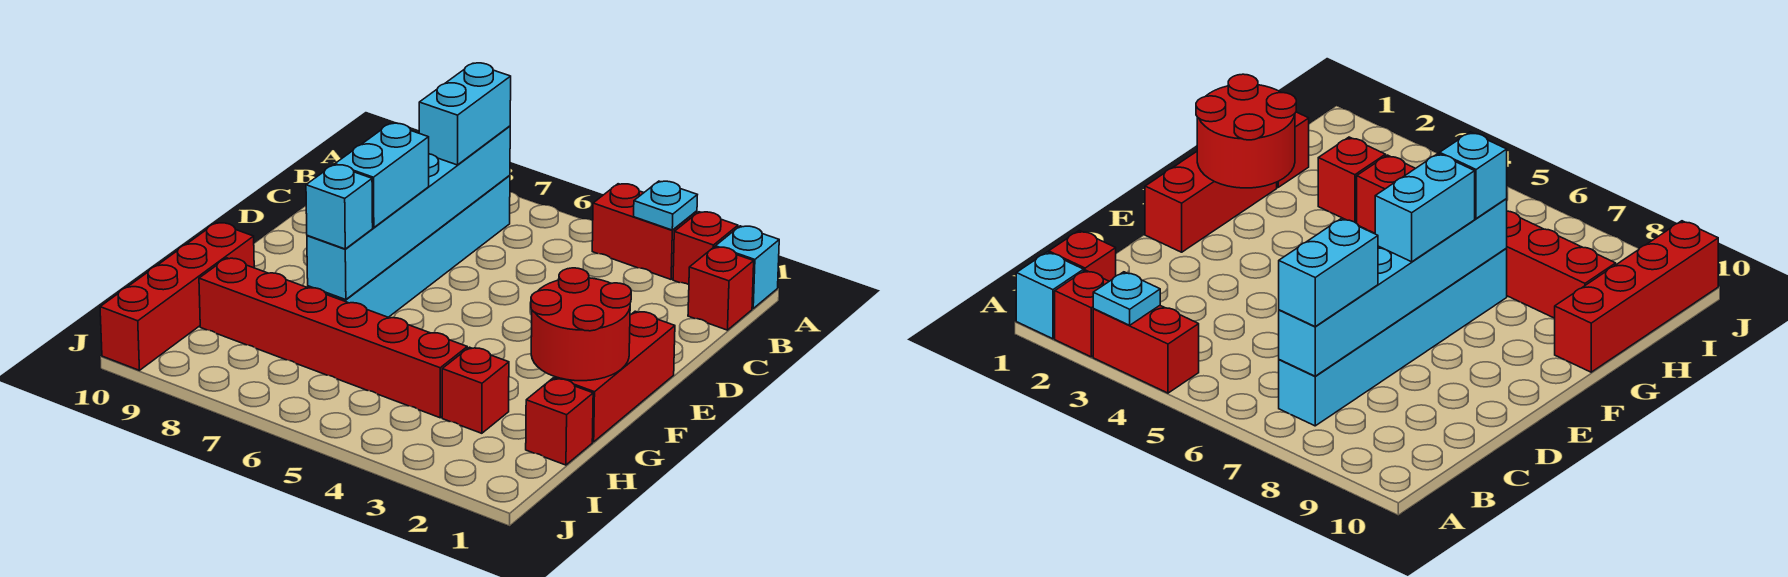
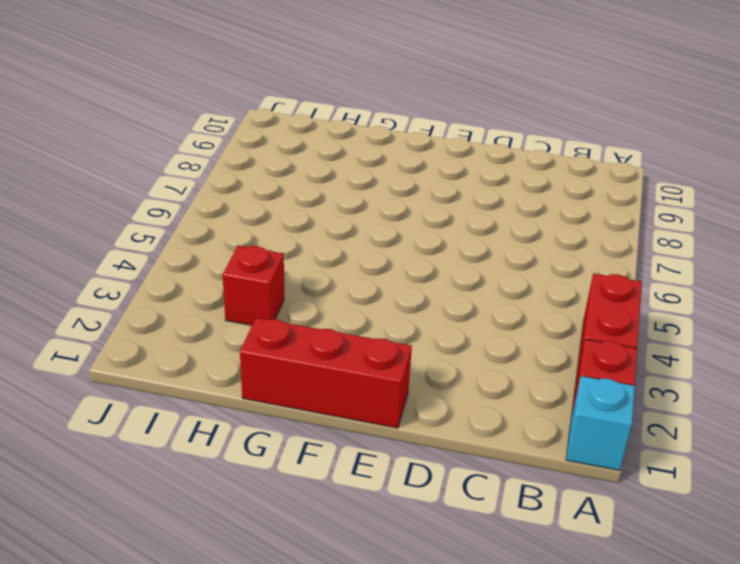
none -> red brick B1 level 1
none -> cyan brick B7:G7 level 1
none -> red brick G10:J10 level 1

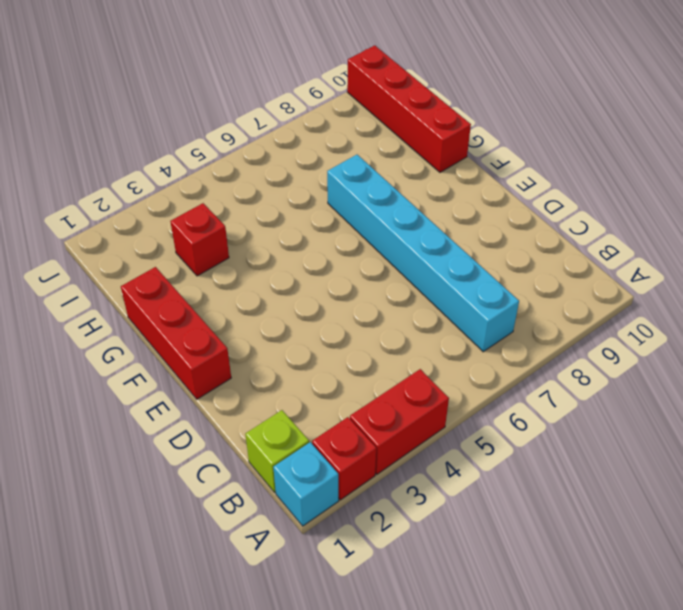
lime brick B1 level 1 -> red brick B1 level 1
none -> red brick H1 level 1
none -> red brick H4:H9 level 1
none -> cyan plate A3 level 2

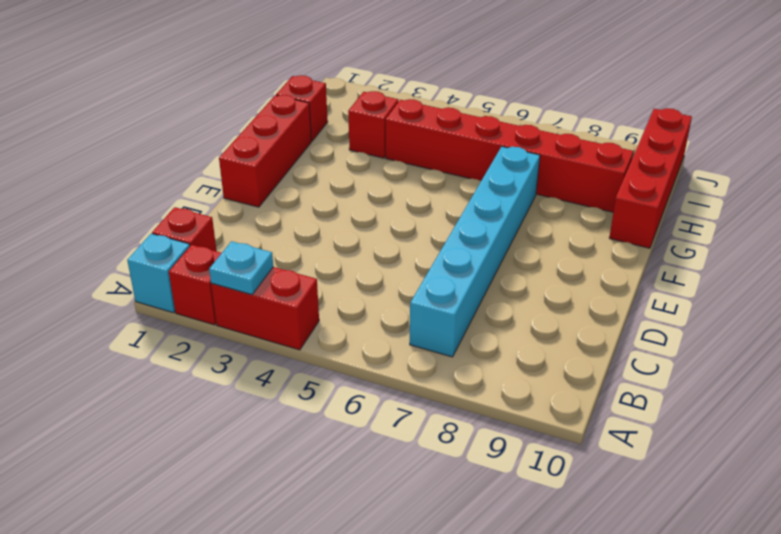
none -> cyan brick B7:G7 level 2
none -> red round brick F1:G2 level 2
none -> cyan brick B7:C7 level 3

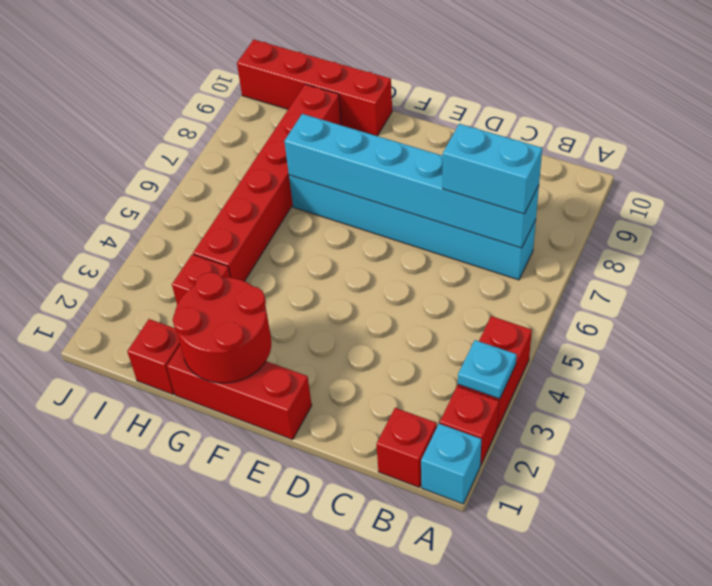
none -> cyan brick E7:F7 level 3
none -> cyan brick G7 level 3

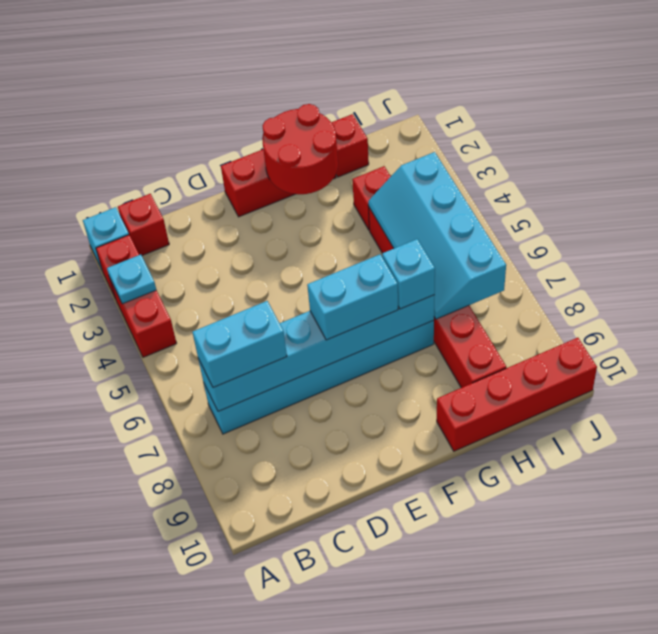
cyan slope H4:I7 level 2 top I -> none

